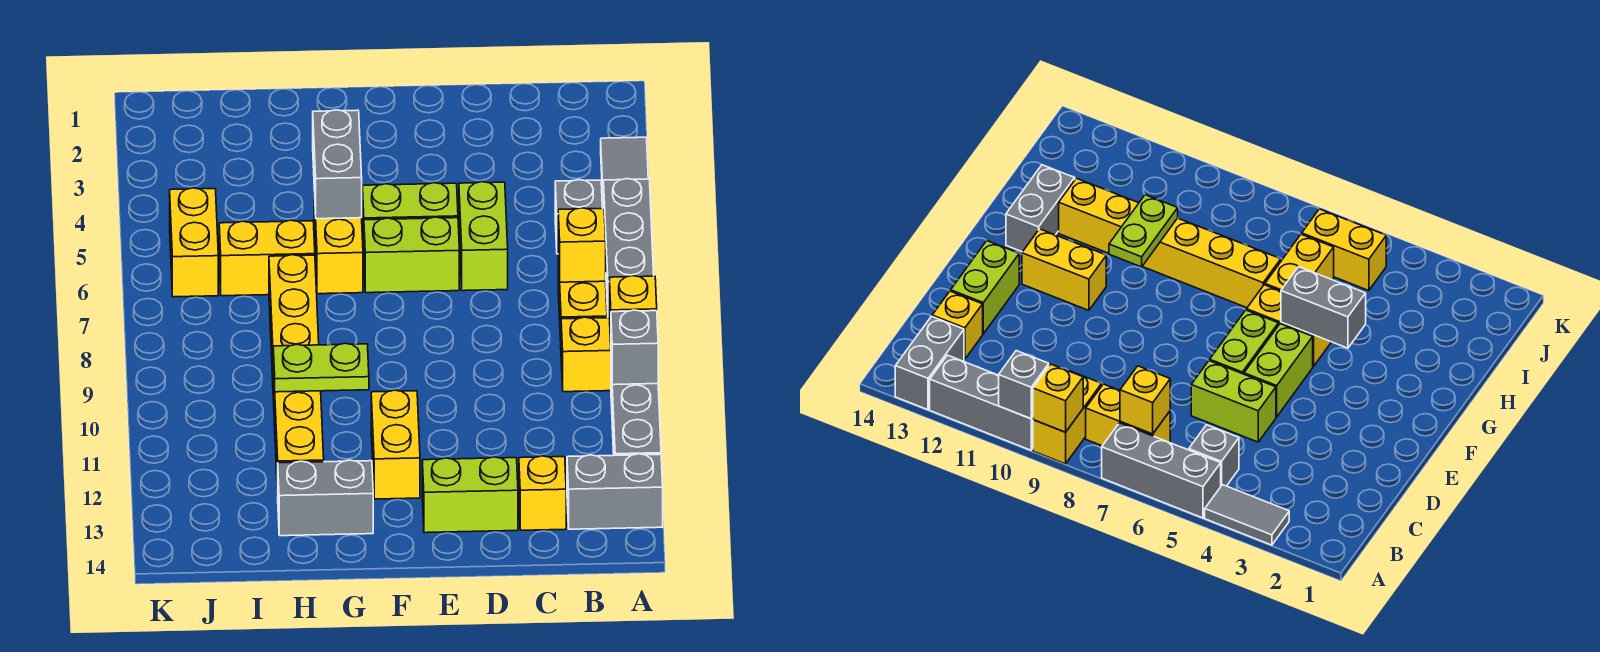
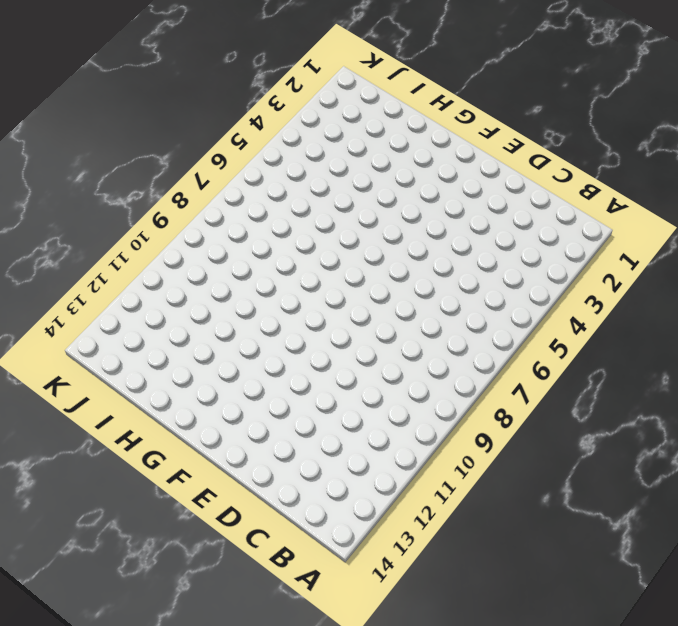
none -> grey tile A3:A4 level 1
none -> grey brick A5:A7 level 1
none -> yellow brick A9:B9 level 1

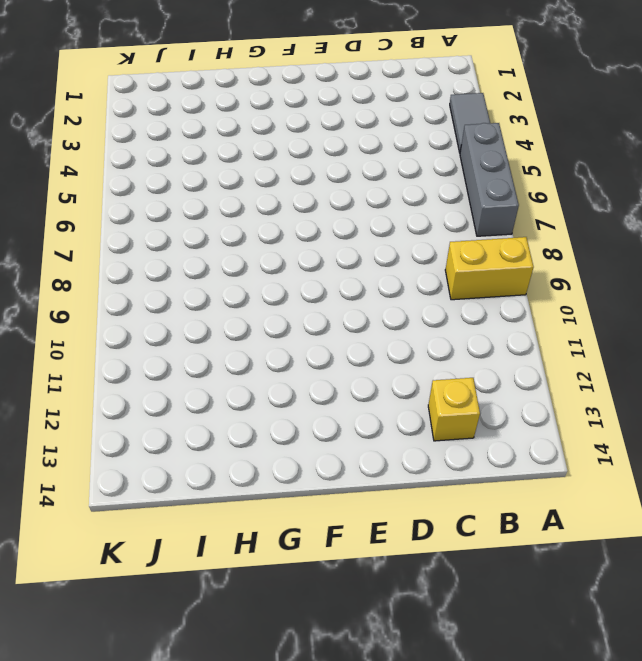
none -> grey brick A10:A12 level 1
none -> grey brick A13:B13 level 1
none -> grey brick B5 level 1

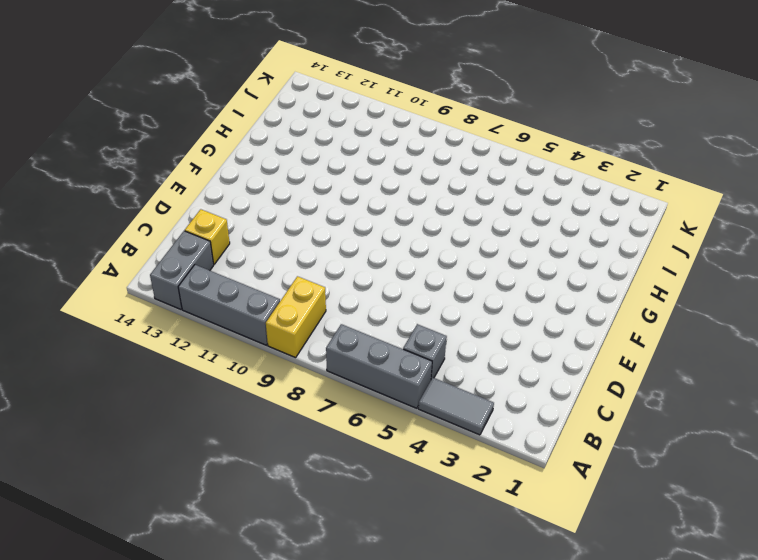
none -> yellow brick B7:B8 level 1
none -> lime brick D5:D6 level 1
none -> lime brick D13:E13 level 1

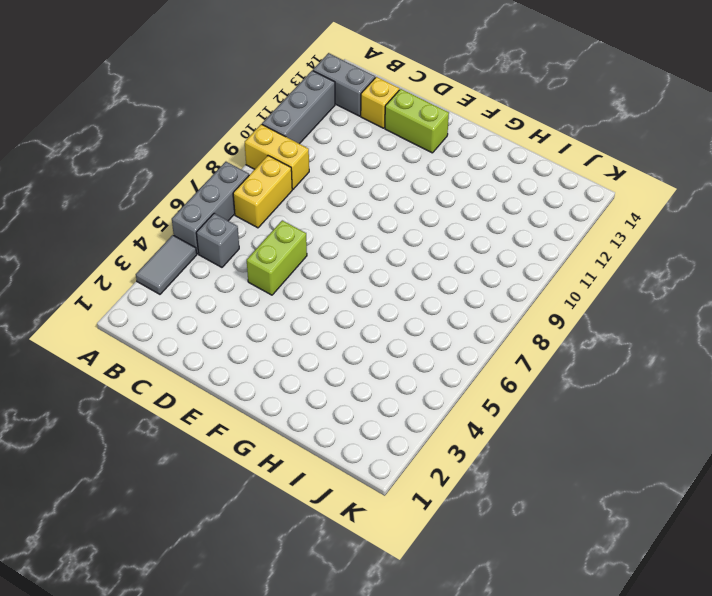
none -> lime brick E5:F5 level 1
none -> lime brick E6:F6 level 1
none -> yellow brick F11:F12 level 1

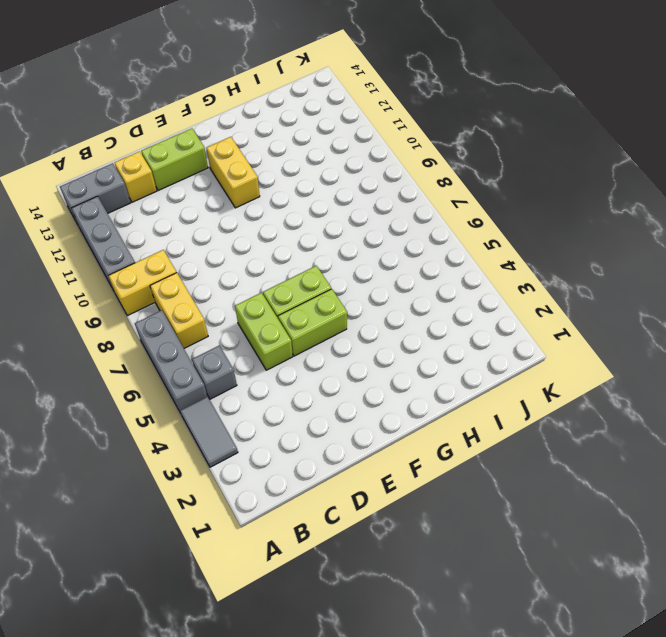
none -> yellow brick G5:G6 level 1
none -> grey brick G13:H13 level 1
none -> yellow brick H6:I6 level 1

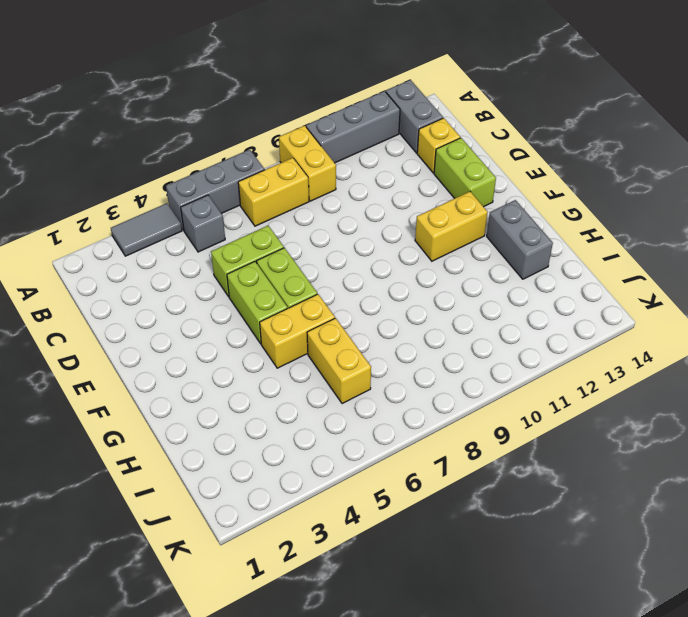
none -> yellow brick H7:H12 level 1
none -> yellow brick J5:J6 level 1
none -> yellow brick A9 level 2

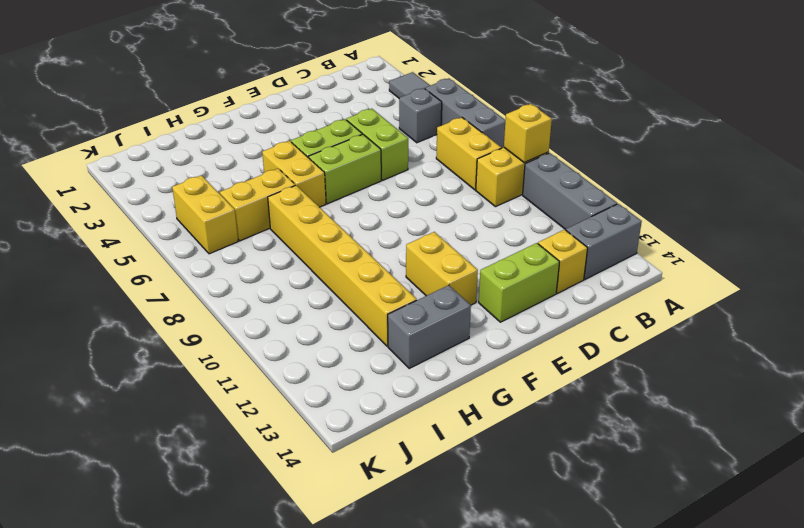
none -> grey brick A10 level 2
none -> yellow brick B7 level 2
none -> grey brick G4:G5 level 2

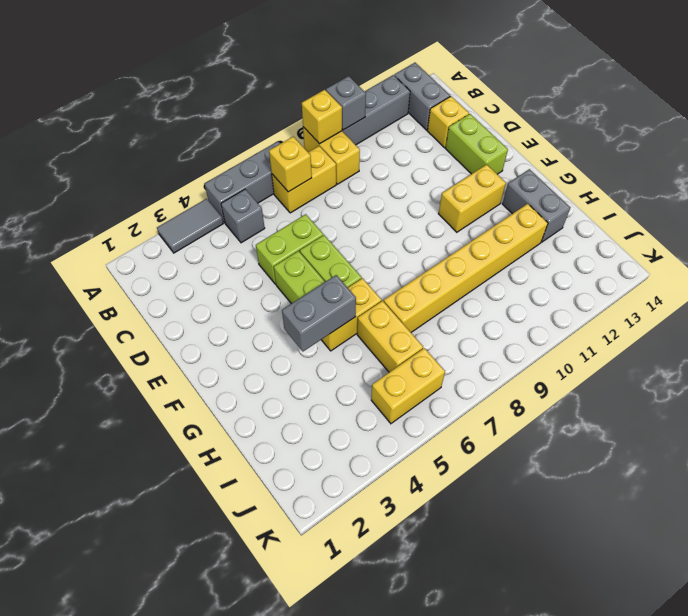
none -> lime plate G10:H10 level 2

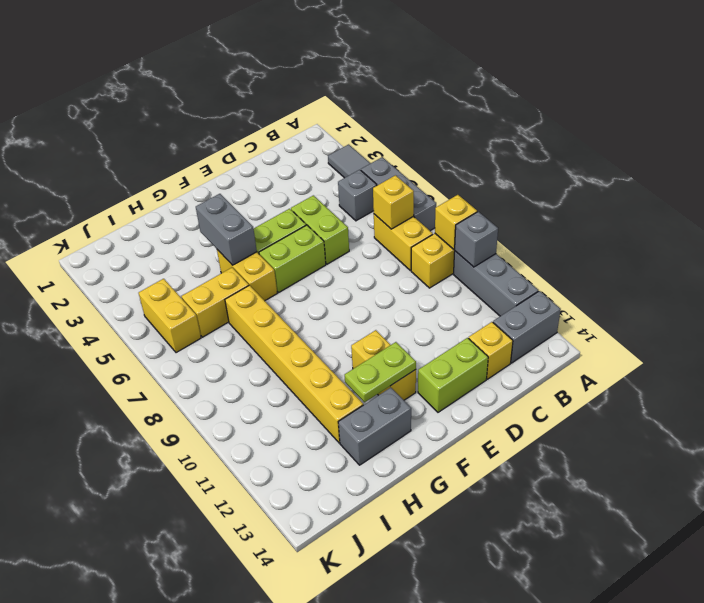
lime plate F12:G12 level 2 -> lime plate G10:H10 level 2

